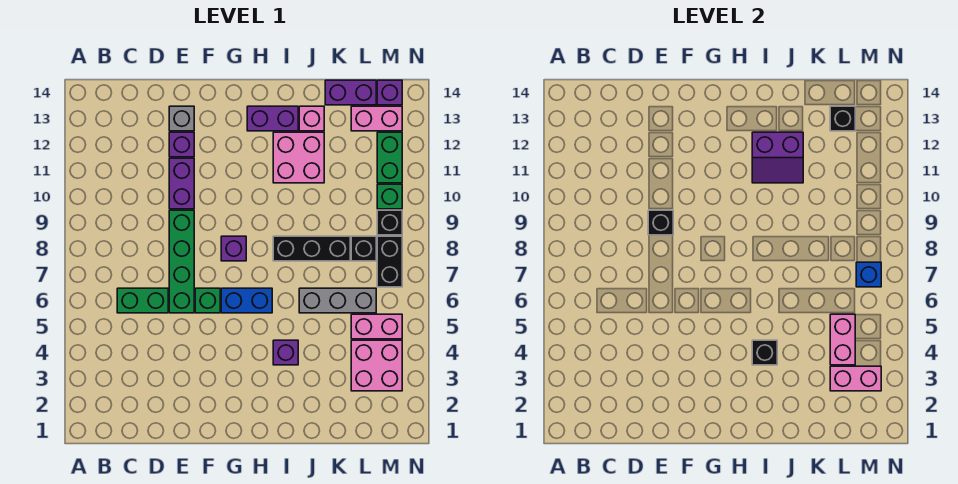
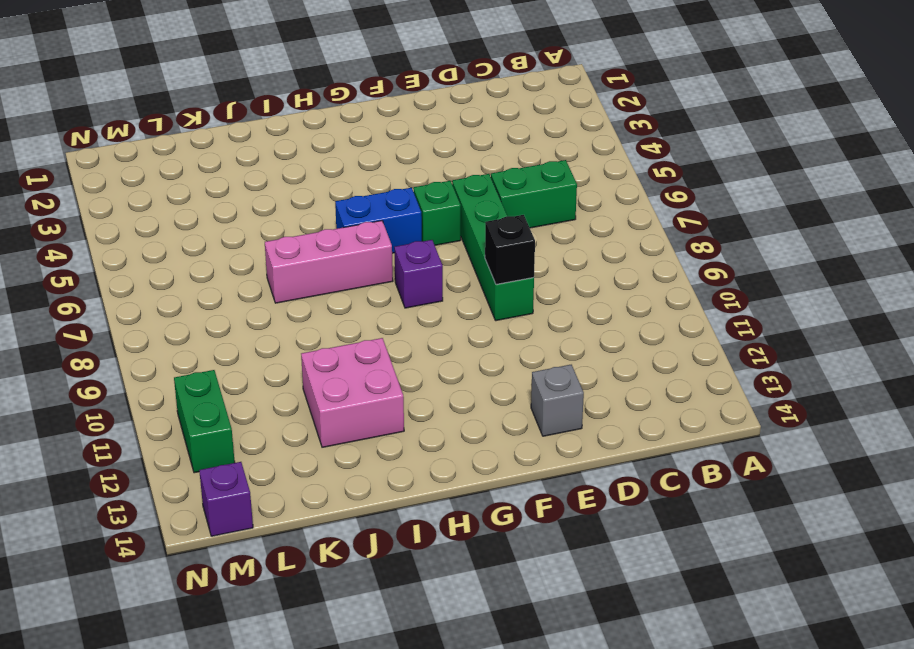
pink brick H7:J7 level 1 -> none
none -> purple brick E10:E11 level 1
none -> purple brick E12 level 1
none -> purple brick H13:I13 level 1
none -> purple brick I4 level 1

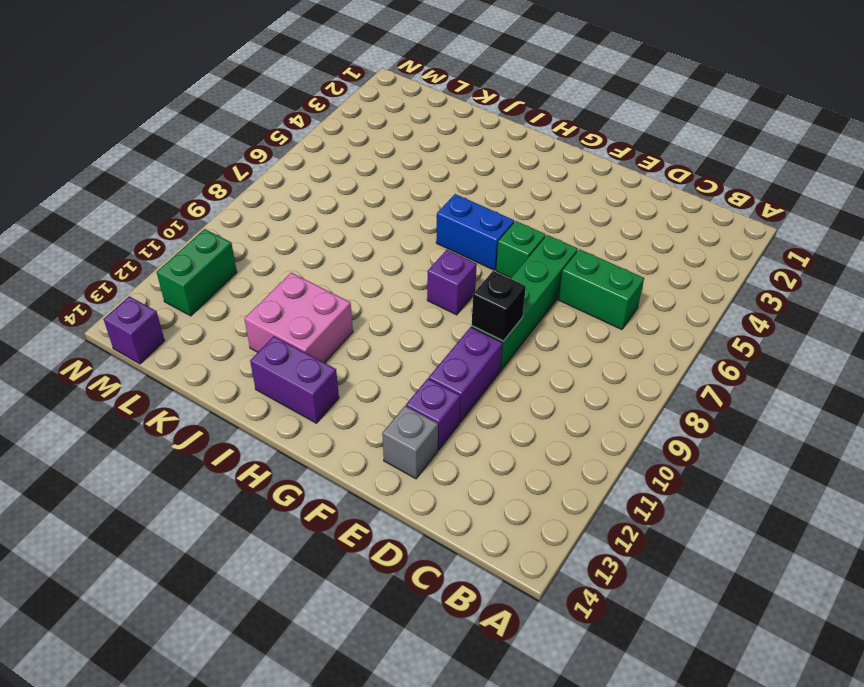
none -> purple brick I4 level 1
none -> black brick I8:K8 level 1
none -> grey brick J6:L6 level 1
none -> pink brick J13 level 1

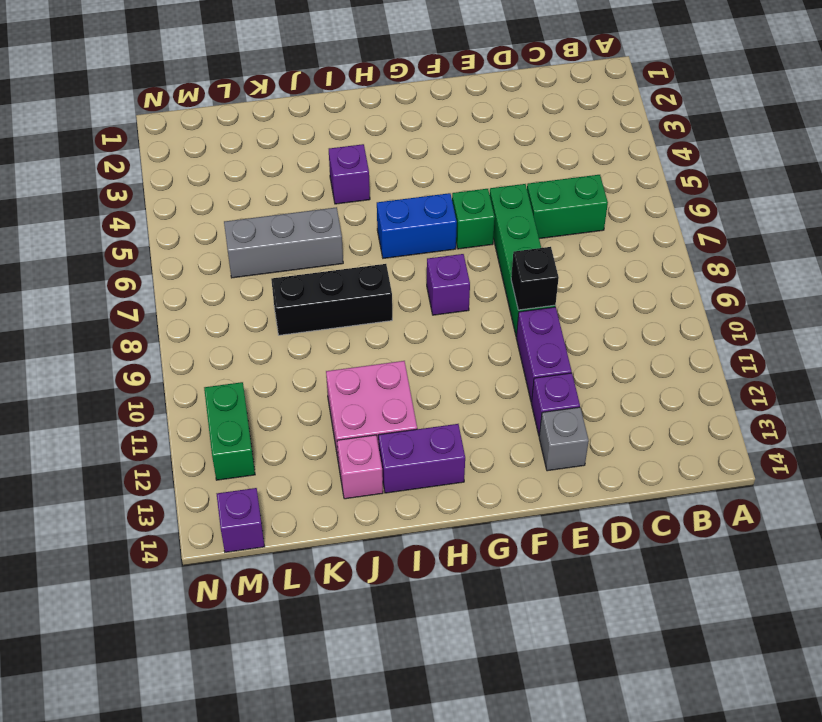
none -> purple brick K14:L14 level 1
none -> pink brick L3:M4 level 1
none -> pink brick L5:M5 level 1
none -> black brick L8 level 1

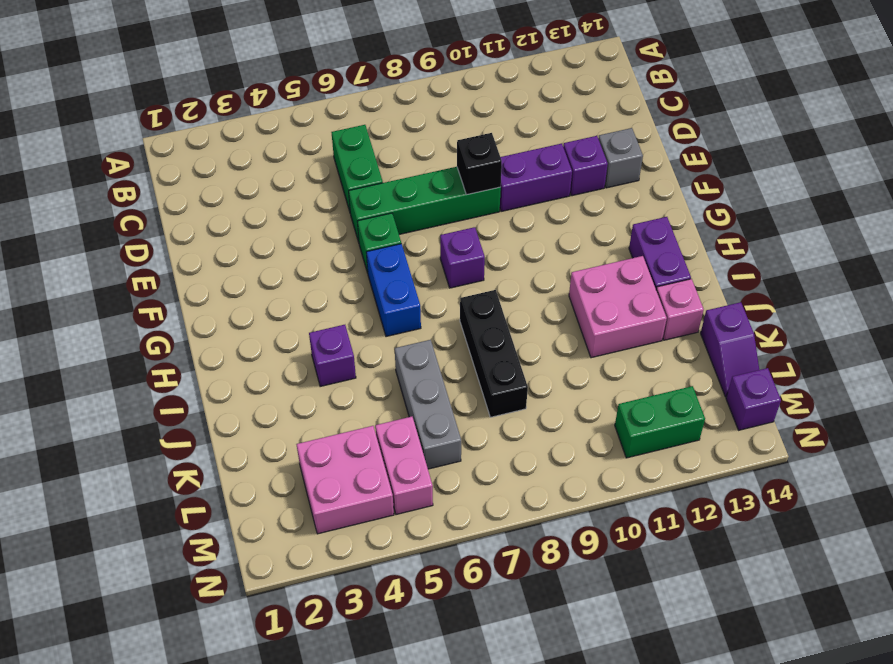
purple slope K14:L14 level 1 top K -> purple brick K14:L14 level 1
none -> black brick L8 level 1
none -> pink brick L13:M13 level 1
none -> black brick M7:M8 level 1
none -> black brick M9 level 1

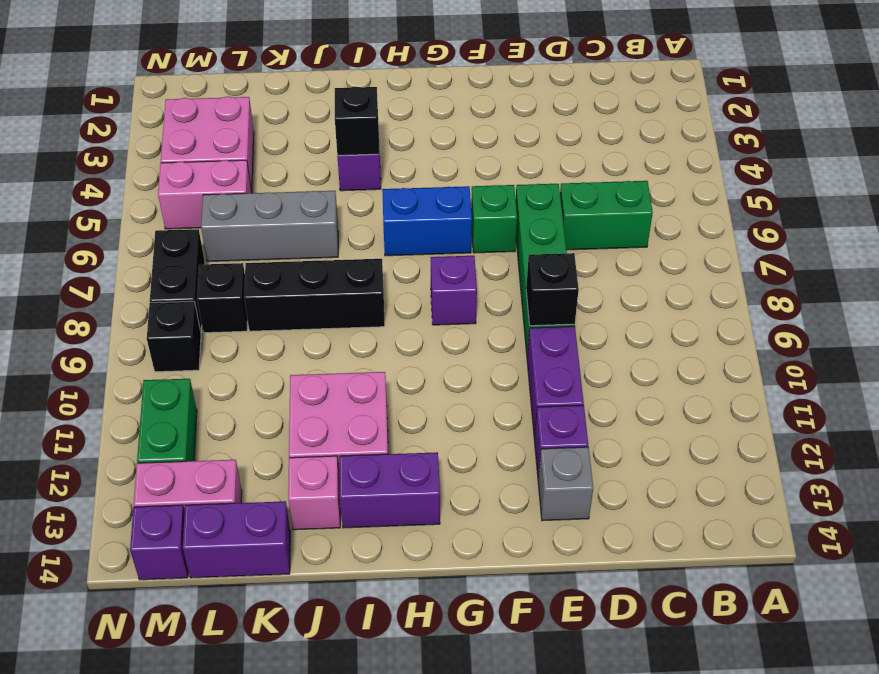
none -> green brick M10 level 1
none -> purple slope I11:J12 level 2 top 12
none -> pink brick L3:M3 level 2
none -> pink brick L4:L5 level 2

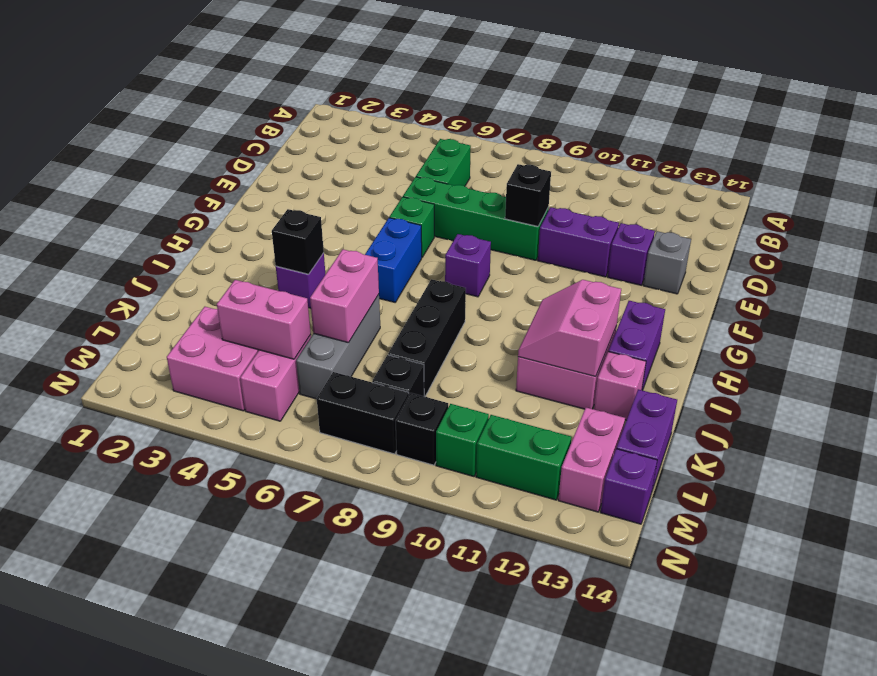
pink slope I11:J12 level 2 top 12 -> purple slope I11:J12 level 2 top 12
pink brick J6:K6 level 2 -> pink brick L3:M3 level 2
none -> black brick L13 level 2
none -> blue brick M7 level 2

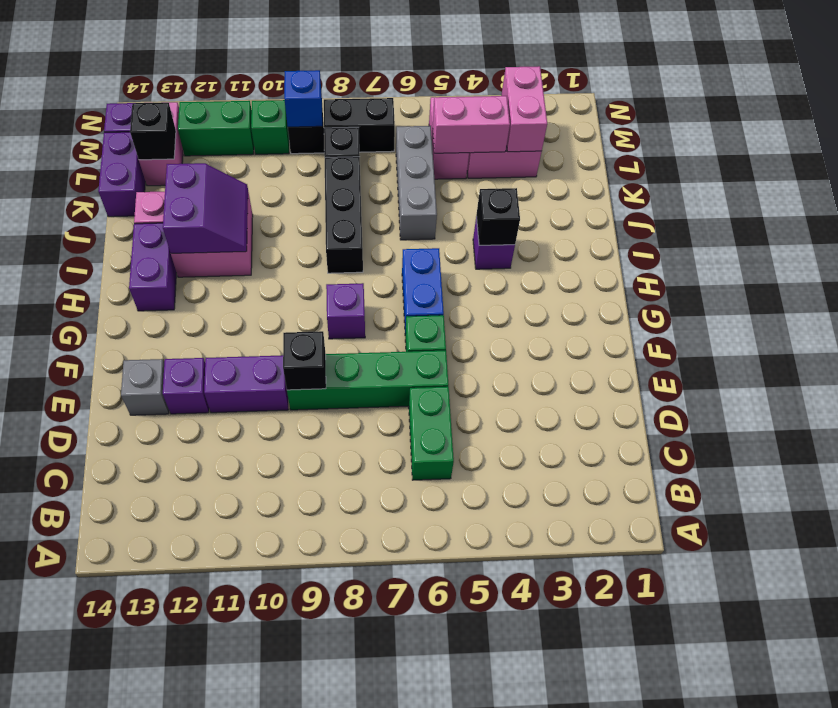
blue brick M9 level 2 -> blue brick M7 level 2

